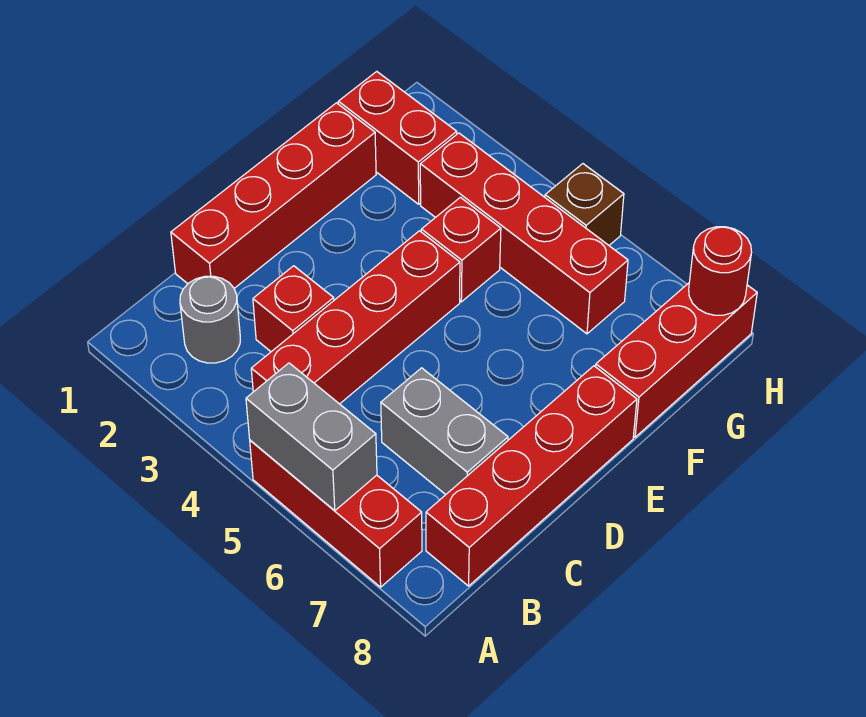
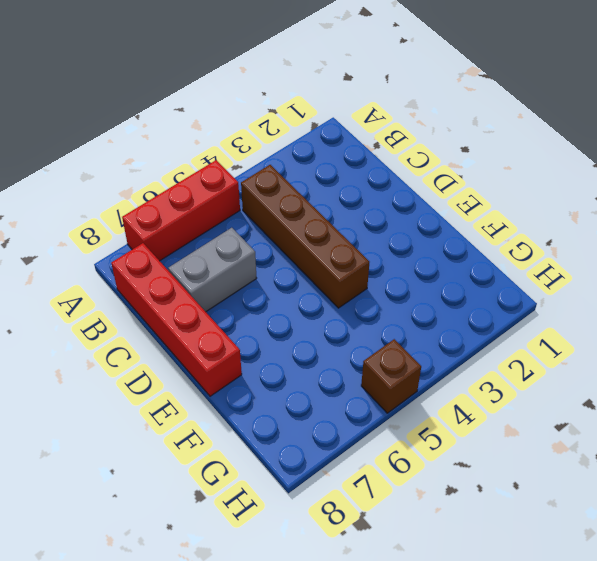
brown brick B4:E4 level 1 -> red brick B4:E4 level 1
none -> grey round brick B2 level 1
none -> red brick C1:F1 level 1
none -> red brick C3 level 1

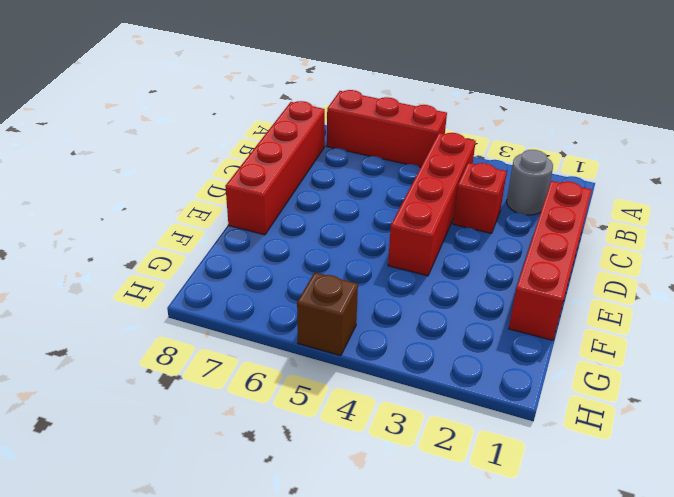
none -> grey brick C6:C7 level 1
none -> red brick F4 level 1
none -> red brick F8:H8 level 1

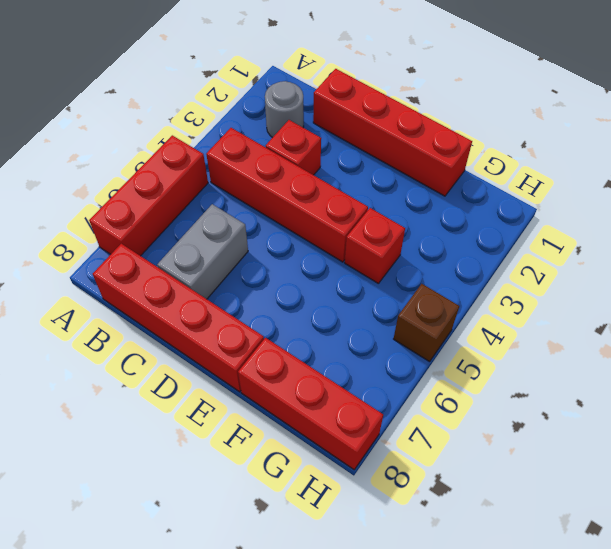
none -> red brick G1:G2 level 1
none -> red brick G3:G6 level 1
none -> grey brick A5:A6 level 2

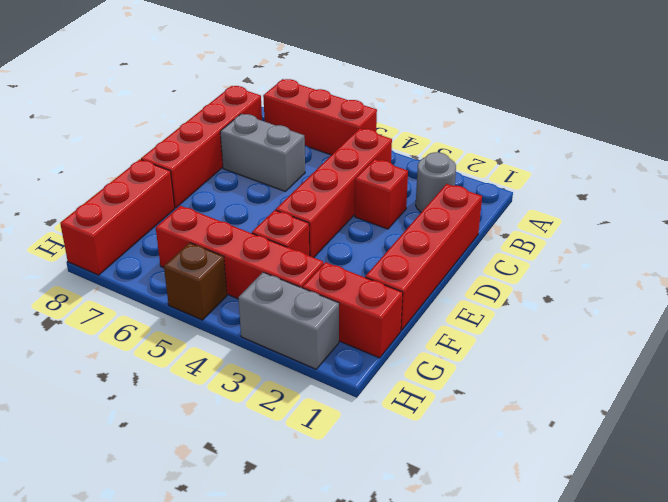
grey brick H2:H3 level 1 -> grey brick A5:A6 level 2
none -> red round brick H8 level 2

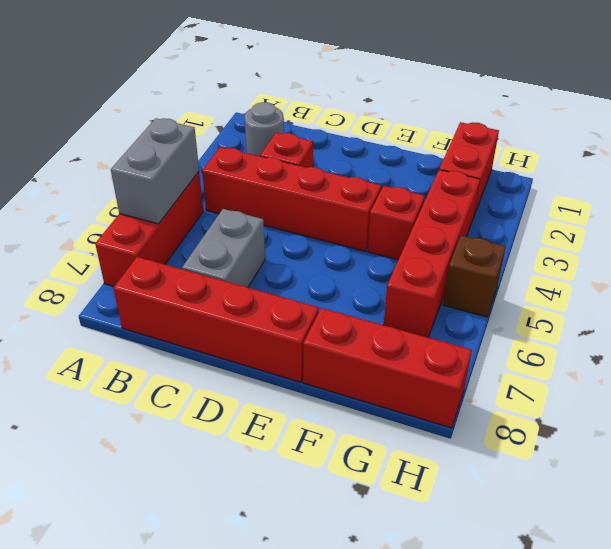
none -> red brick C1:F1 level 1
none -> red round brick H8 level 2

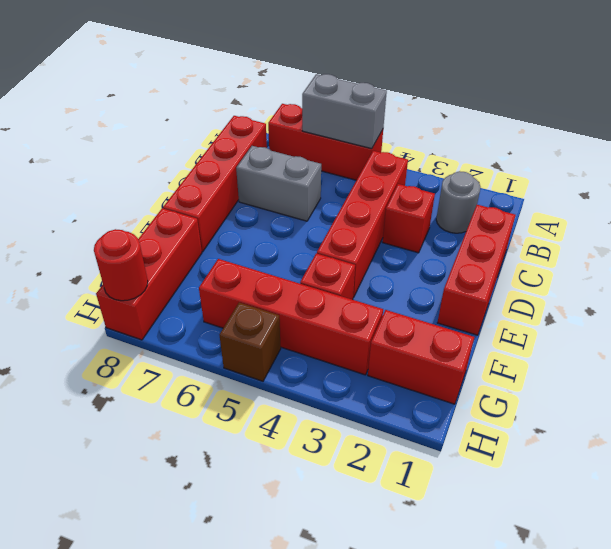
red brick C1:E1 level 1 -> red brick C1:F1 level 1

